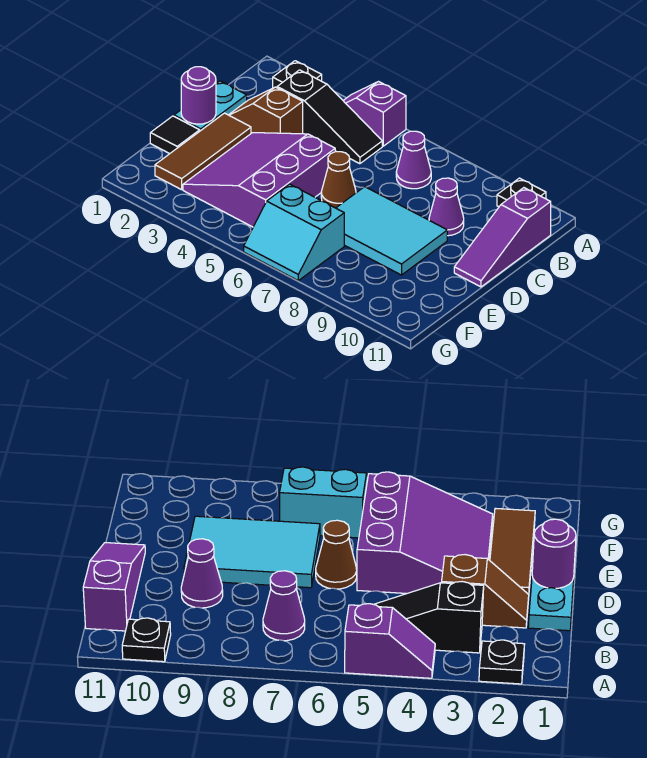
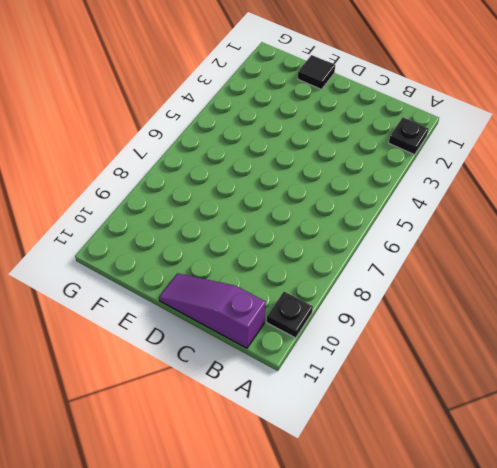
none -> purple slope A4:A5 level 1 top 5
none -> black slope B3:B5 level 1 top 3
none -> purple cone B7 level 1

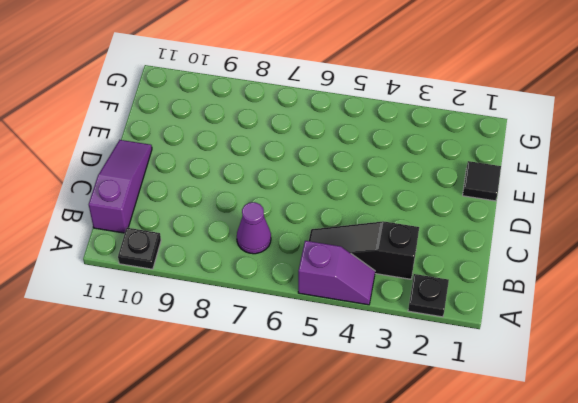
none -> cyan plate C1:D1 level 1
none -> brown slope C2:C3 level 1 top 3
none -> purple cone C9 level 1

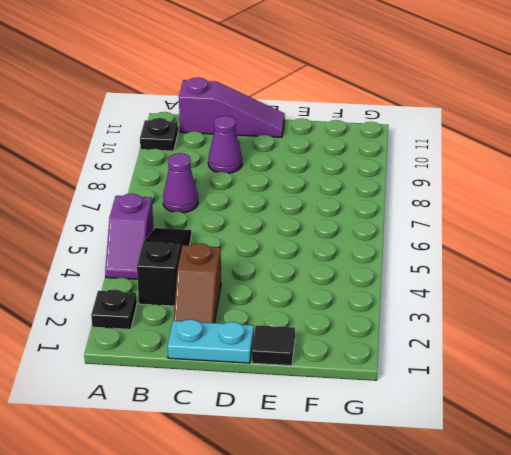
none -> brown tile D2:F2 level 1
none -> purple slope D3:F5 level 1 top 5
none -> brown cone D6 level 1

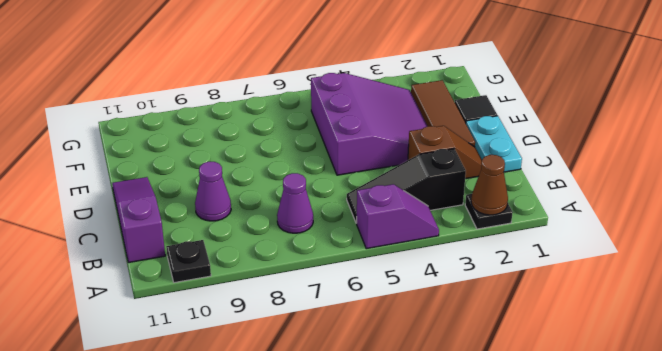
brown cone A2 level 2 -> brown cone D6 level 1
none -> cyan tile D7:E9 level 1
none -> cyan slope F6:G7 level 1 top F
none -> purple round brick D1 level 2

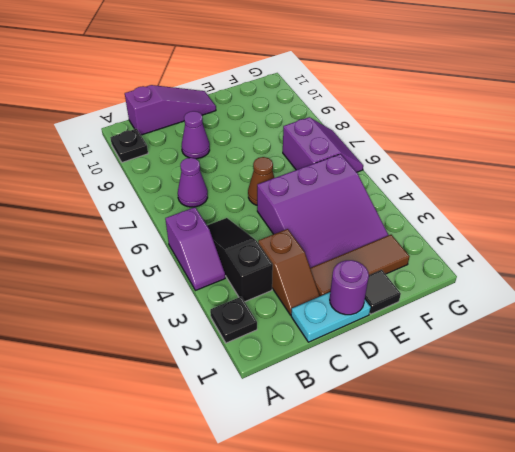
purple slope F6:G7 level 1 top F -> cyan slope F6:G7 level 1 top F
none -> cyan tile D7:E9 level 1

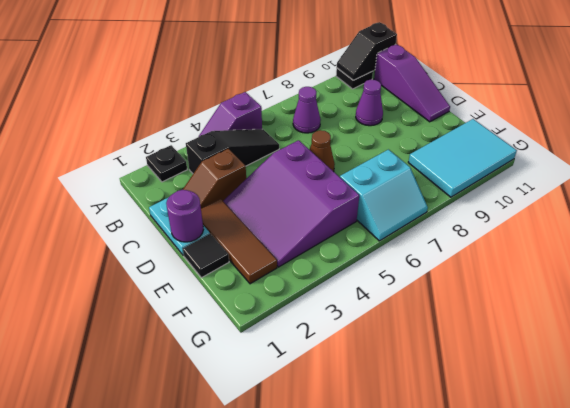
black slope A10:A11 level 2 top 11 -> none
cyan tile F9:G11 level 1 -> cyan tile D7:E9 level 1

